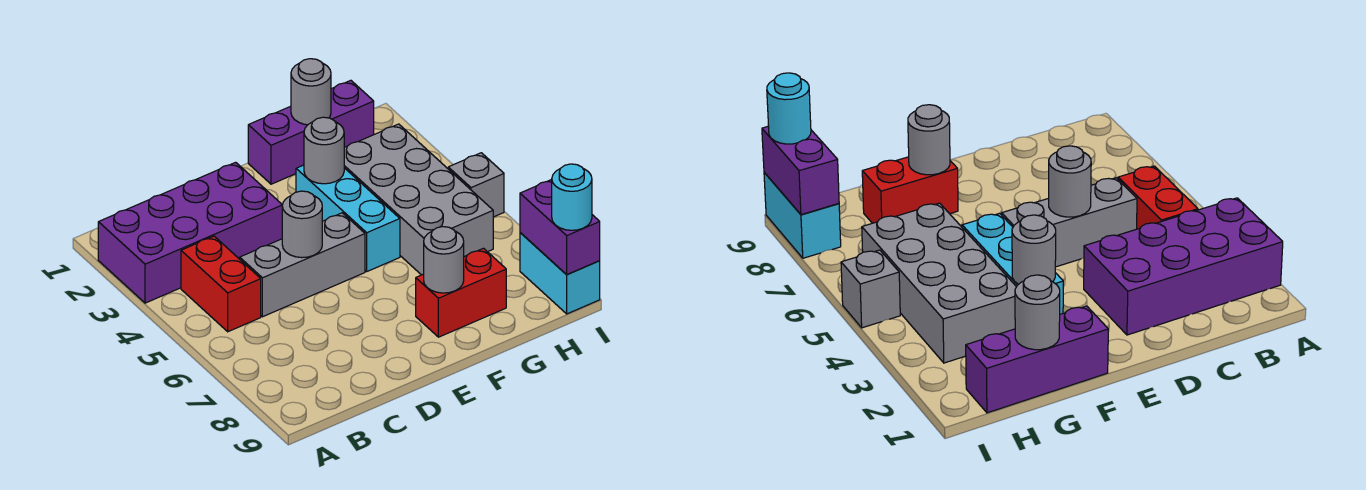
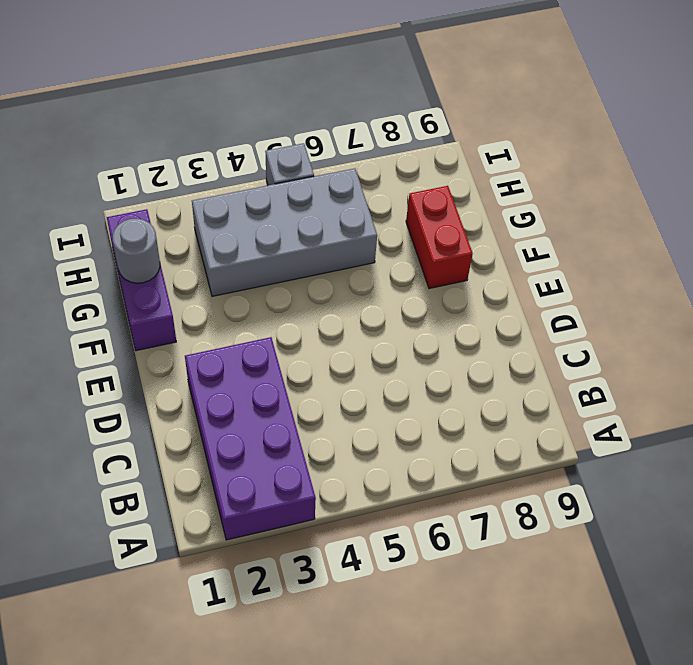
none -> red brick B4:B5 level 1
none -> grey brick C5:E5 level 1
none -> cyan brick F3:F5 level 1

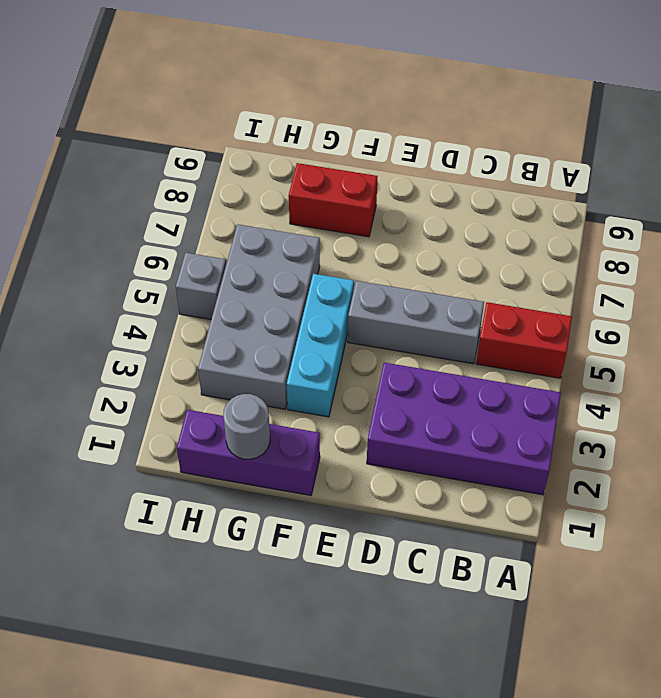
red brick A5:B5 level 1 -> red brick B4:B5 level 1
none -> cyan brick I8:I9 level 1
none -> grey round brick D5 level 2
none -> grey round brick F3 level 2

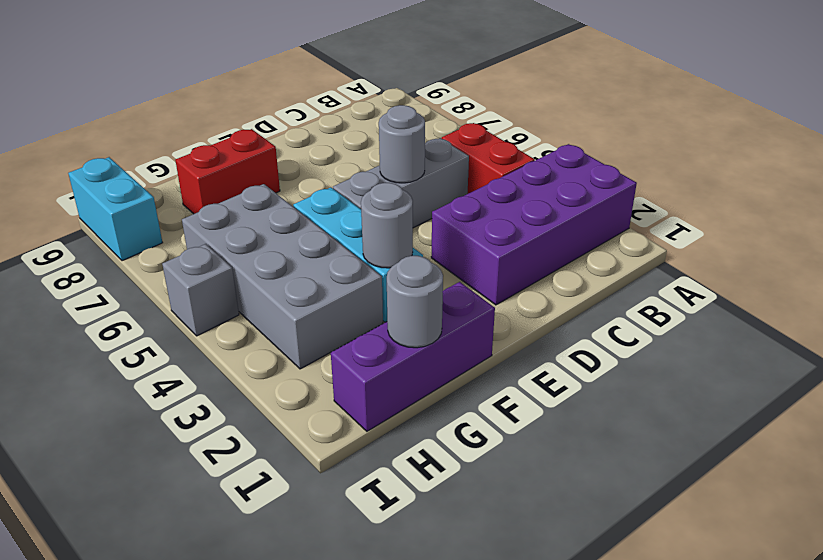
none -> grey round brick F8 level 2
none -> purple brick I8:I9 level 2
none -> cyan round brick I9 level 3

